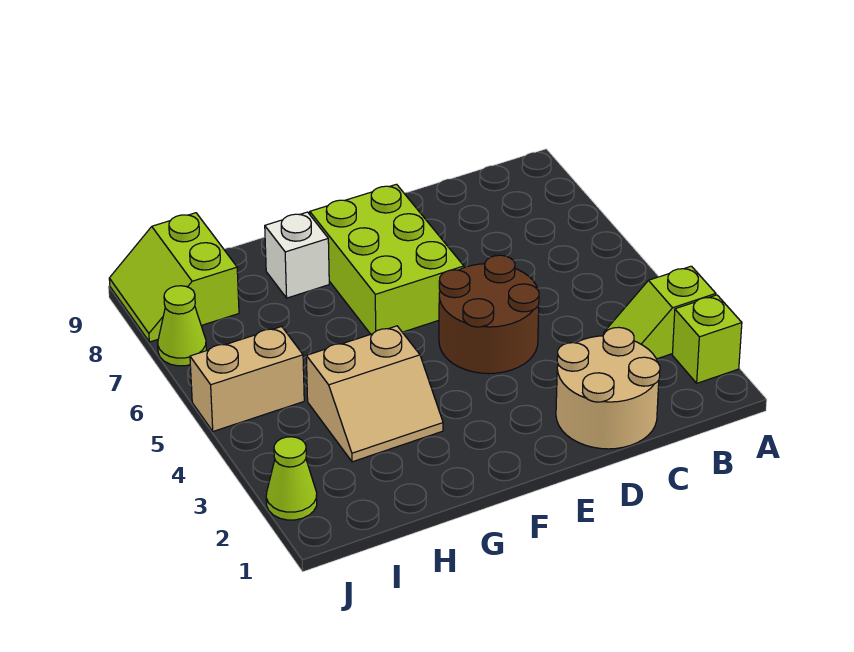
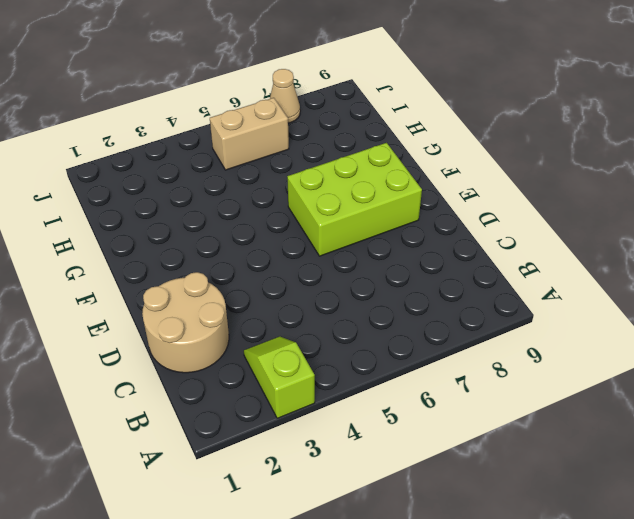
tan brick I5:I6 level 1 -> tan brick I5:J5 level 1
tan cone J7 level 1 -> lime cone J7 level 1
none -> lime brick A2 level 1
none -> brown round brick D4:E5 level 1

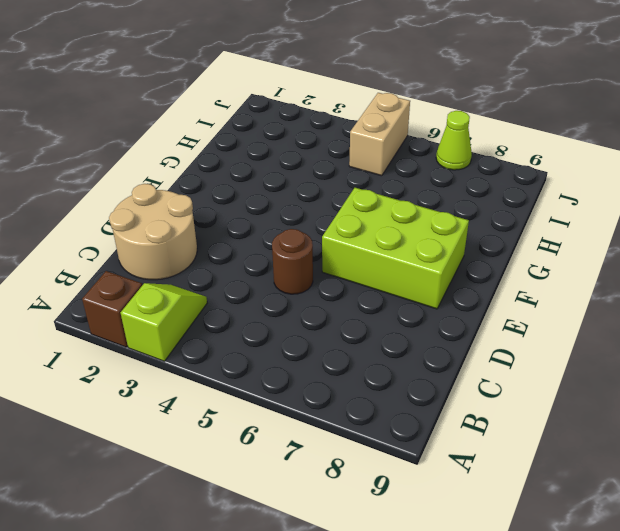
brown brick A2 level 1 -> lime brick A2 level 1
brown round brick D5 level 1 -> brown round brick D4:E5 level 1
none -> tan slope G3:H4 level 1 top 4
none -> white brick G8 level 1

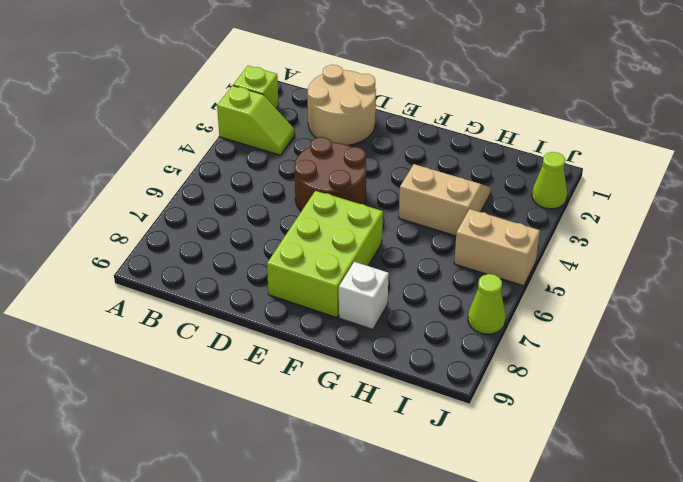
none -> lime slope I8:J9 level 1 top I

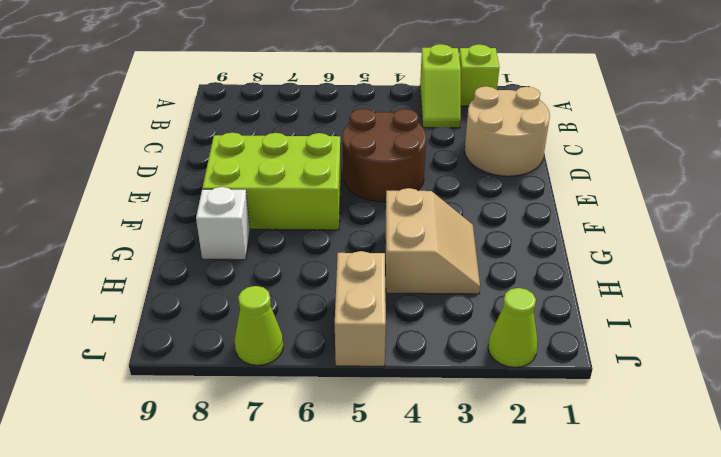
none -> lime slope I8:J9 level 1 top I

